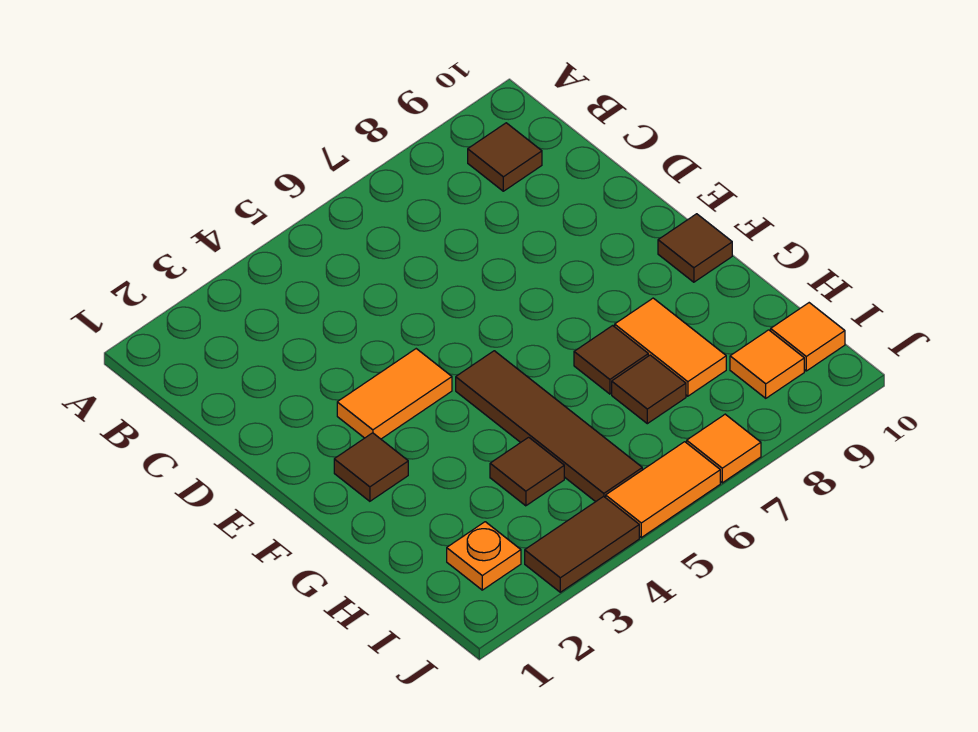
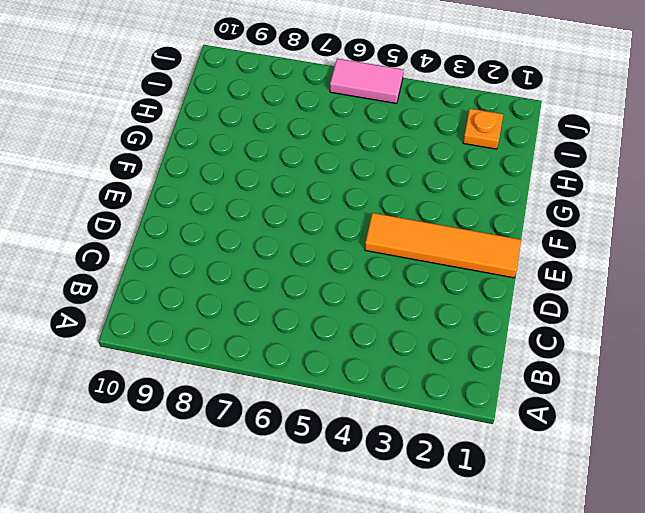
orange tile E1:E4 level 1 -> orange tile E3:E4 level 1
pink tile J5:J6 level 1 -> orange tile J5:J6 level 1
none -> brown tile B9 level 1
none -> brown tile F2 level 1
none -> brown tile F5:I5 level 1

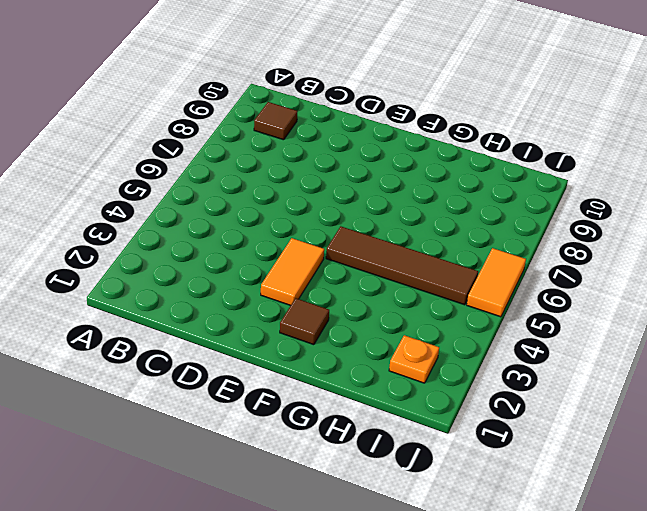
none -> brown tile F10 level 1
none -> brown tile G7 level 1
none -> orange tile G8:H8 level 1

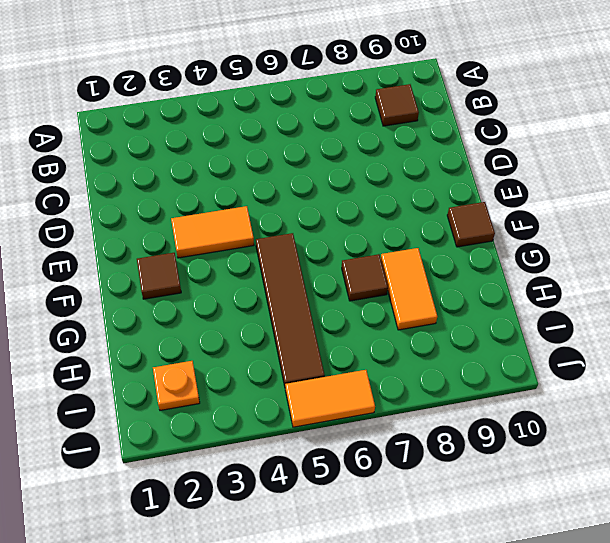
none -> brown tile H4 level 1
none -> brown tile H7 level 1
none -> orange tile I9 level 1

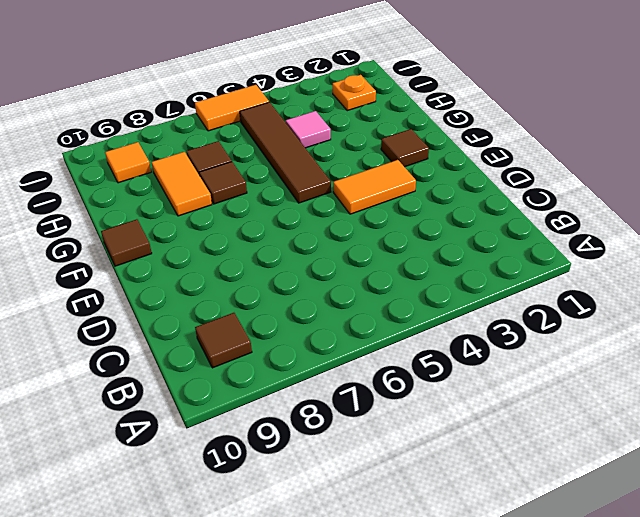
pink tile H4 level 1 -> brown tile H4 level 1
none -> orange tile I10 level 1
none -> brown tile J3:J4 level 1
none -> orange tile J7 level 1

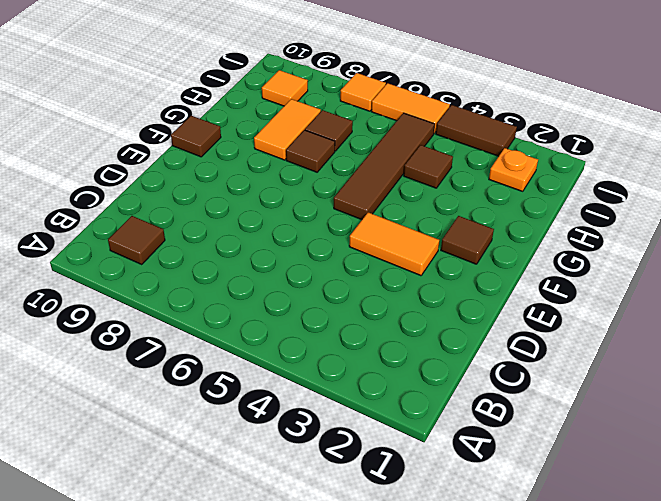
none -> orange tile I10 level 1

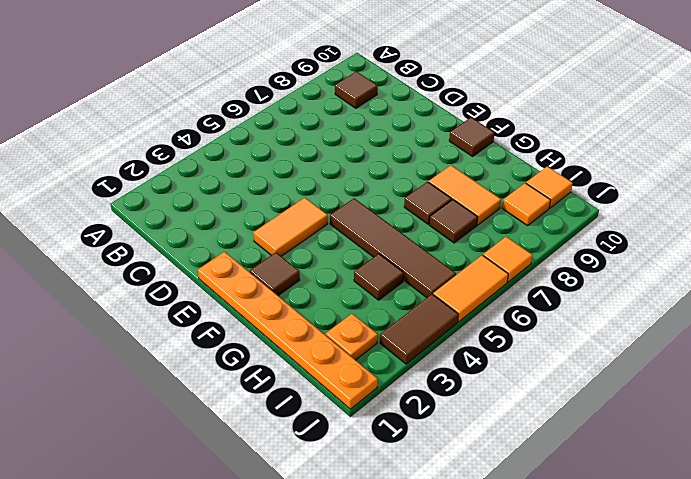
orange plate E1:J1 level 1 -> none

